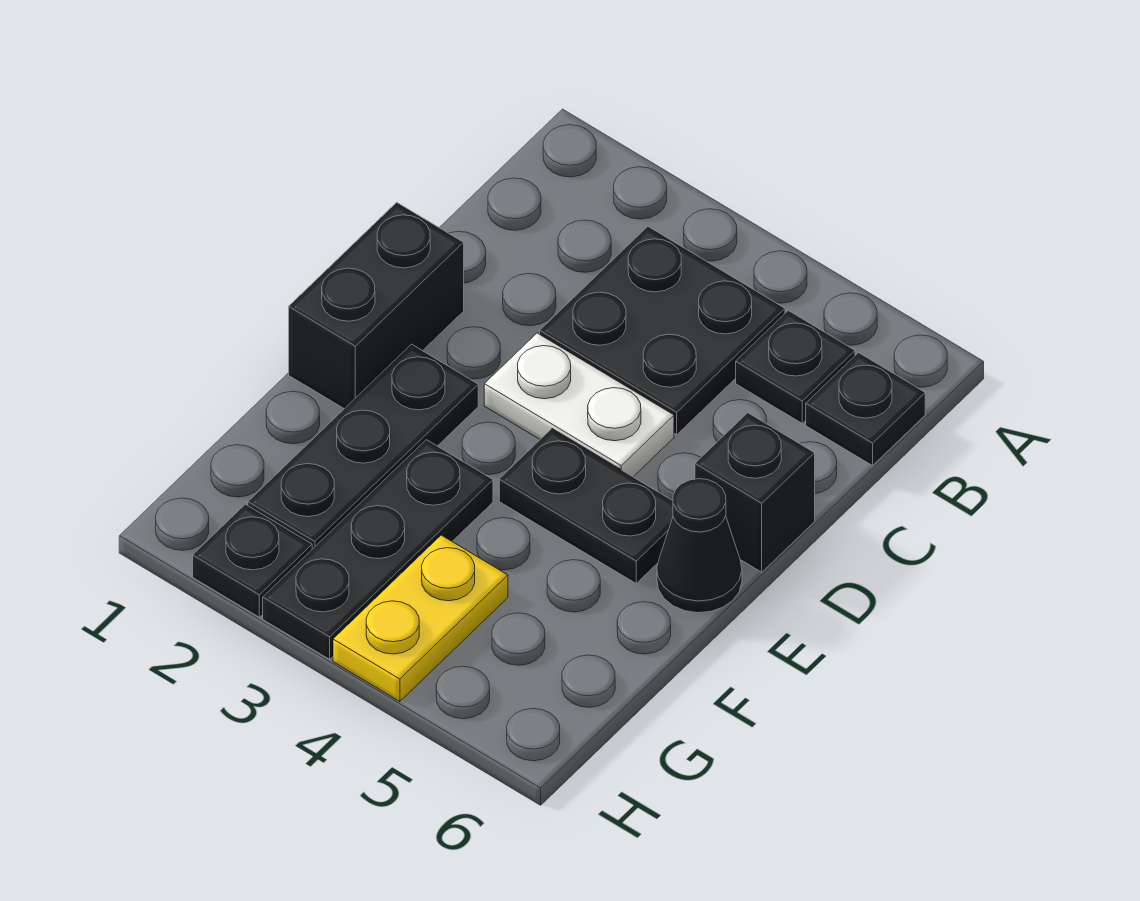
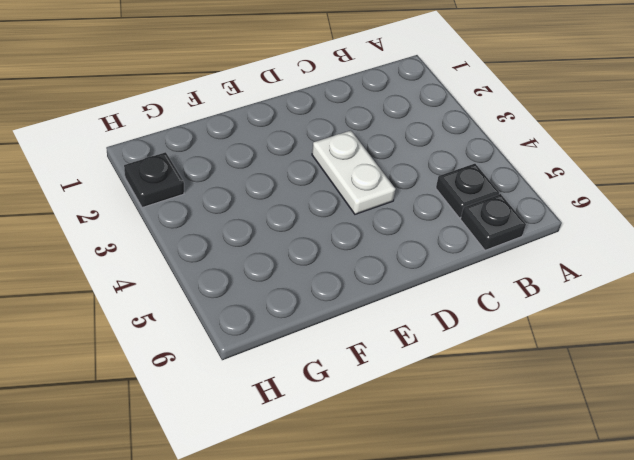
none -> black plate B3:C4 level 1
none -> black brick D1:E1 level 1
none -> black brick D6 level 1

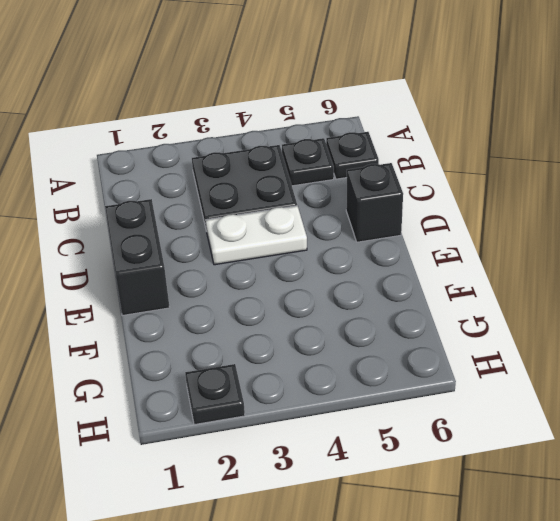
none -> black plate E2:G2 level 1
none -> black plate E4:E5 level 1
none -> black cone E6 level 1

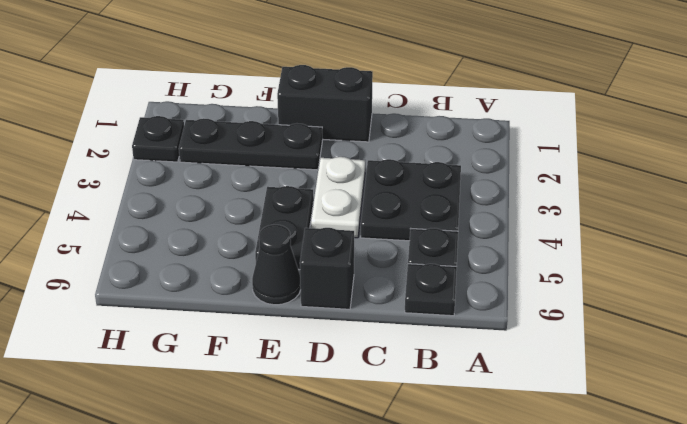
none -> black plate F3:H3 level 1
none -> yellow plate G4:H4 level 1

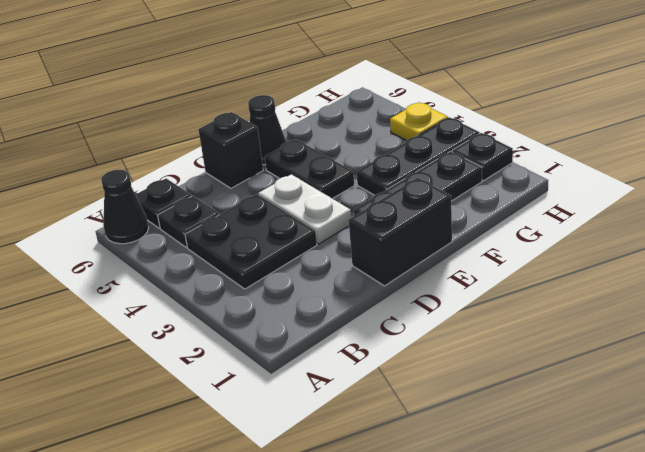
black cone A6 level 1 -> none
yellow plate H4 level 1 -> yellow plate G4:H4 level 1

